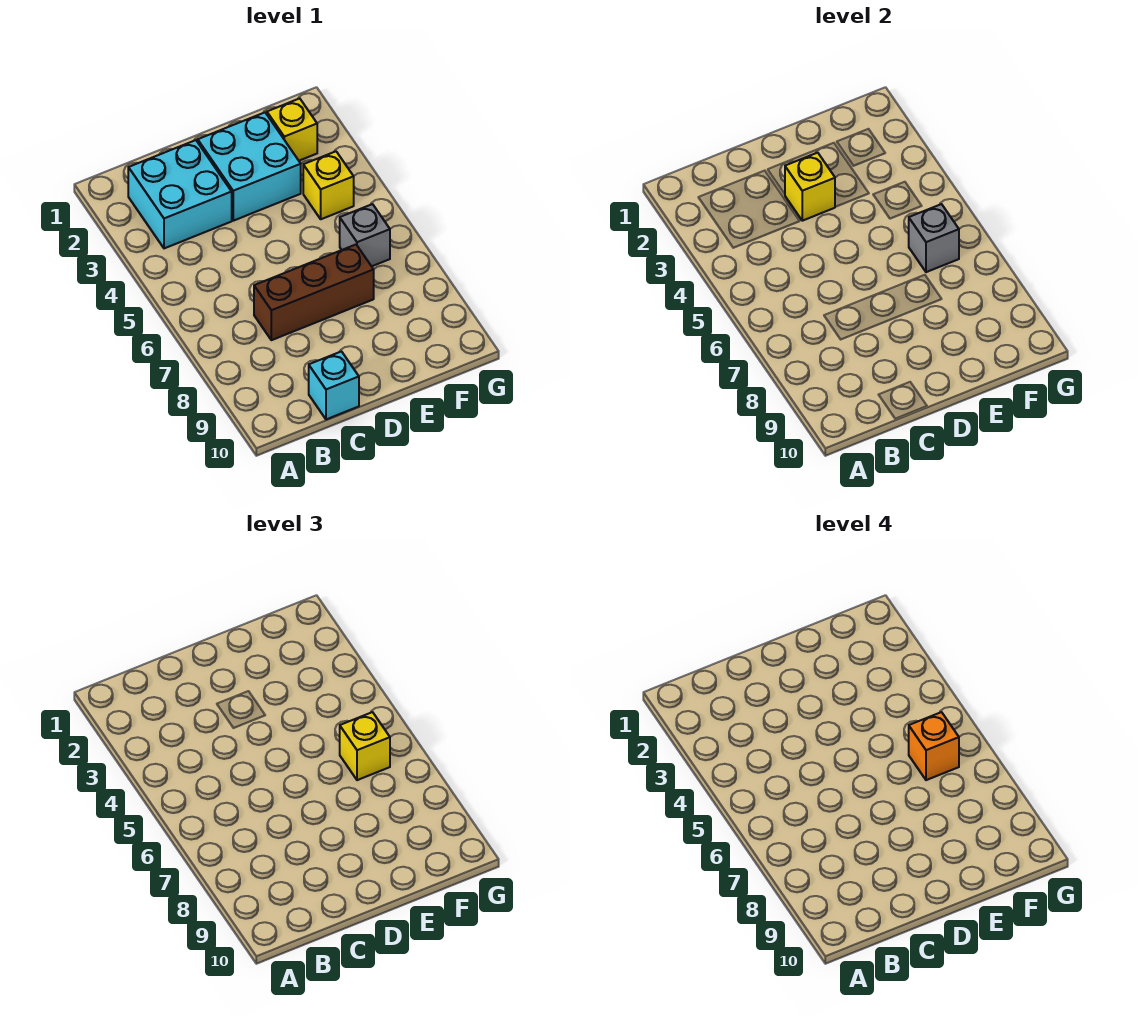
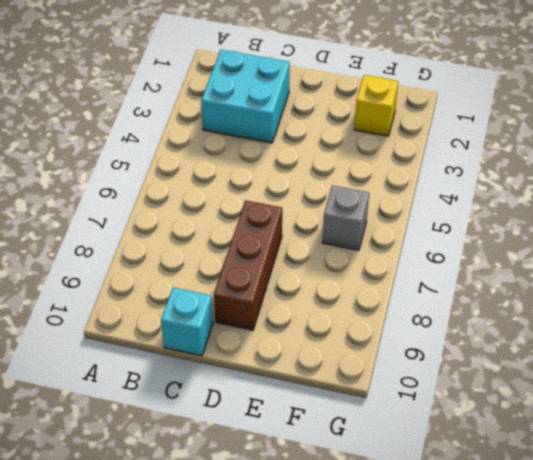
brown brick D7:D9 level 1 -> brown brick C7:E7 level 1
none -> cyan brick D2:E3 level 1
none -> yellow brick F4 level 1

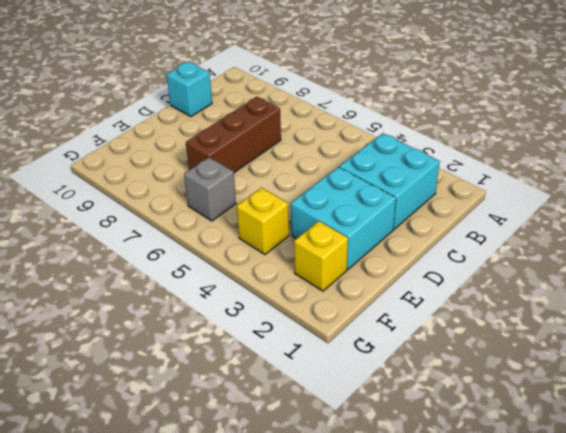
none -> yellow brick D3 level 2
none -> grey brick F6 level 2

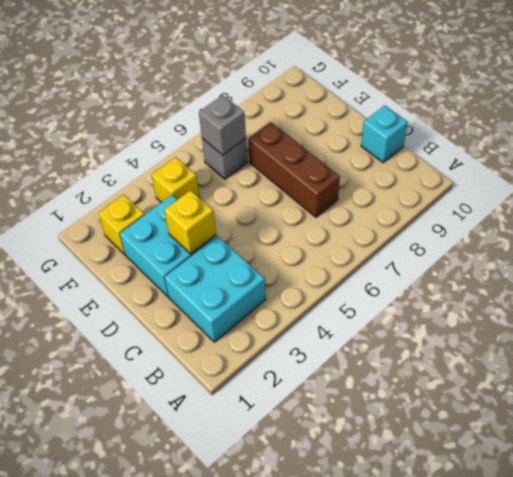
none -> yellow brick F6 level 3
none -> orange brick F6 level 4

